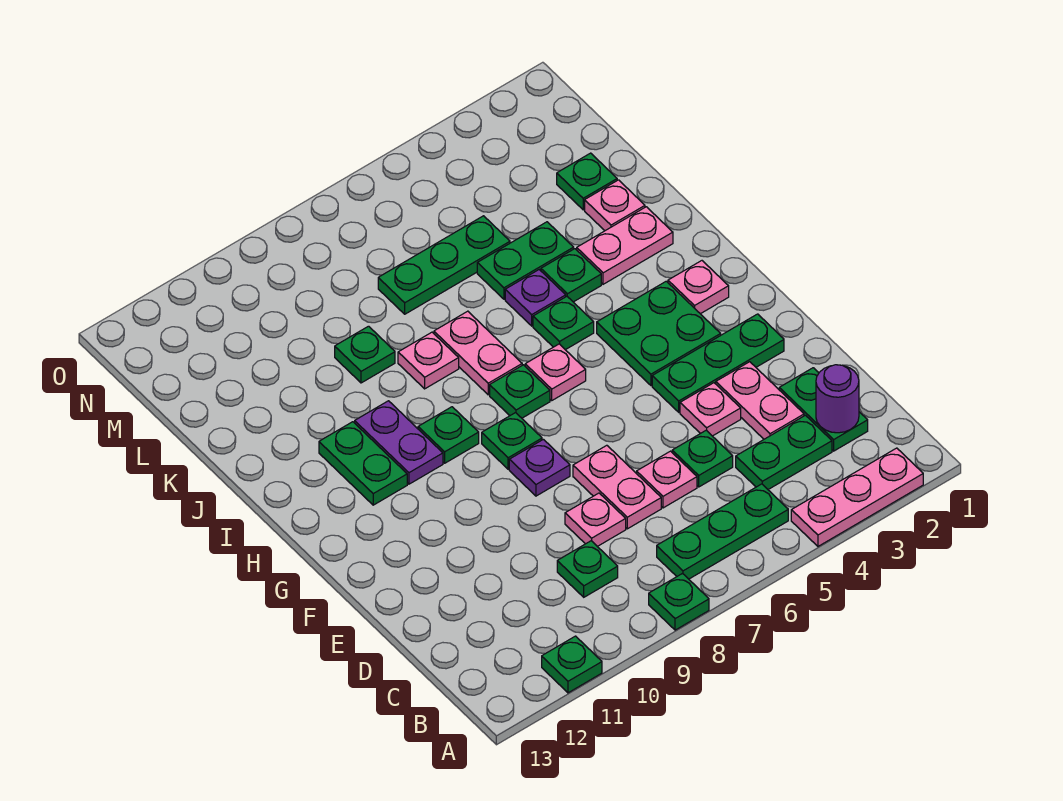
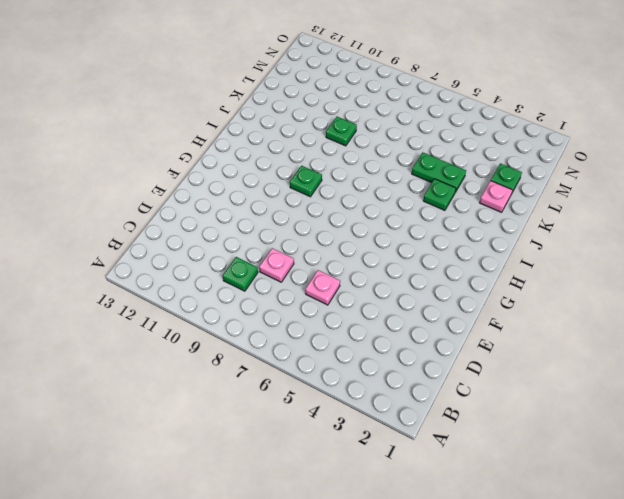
none -> pink plate A2:A4 level 1
none -> green plate A8 level 1
none -> green plate A11 level 1
none -> green plate B5:B7 level 1

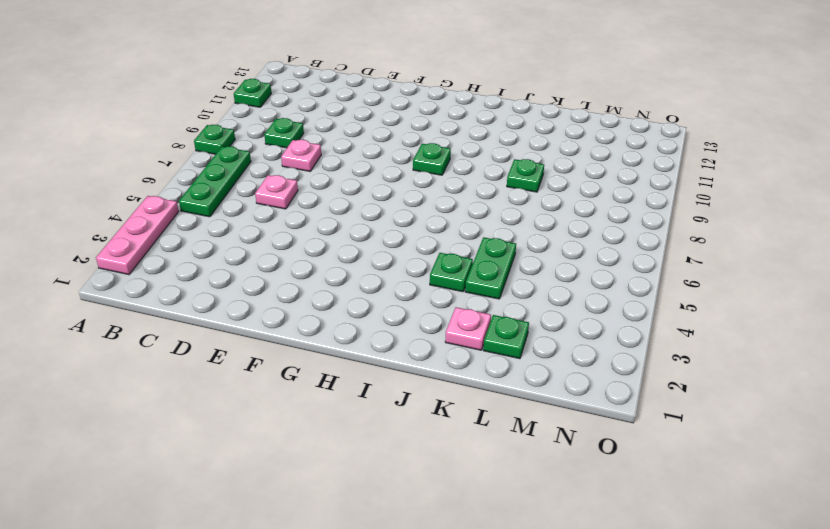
none -> green plate C2:D2 level 1
none -> green plate C3:C4 level 1
none -> pink plate D3:E3 level 1
none -> green plate D5 level 1

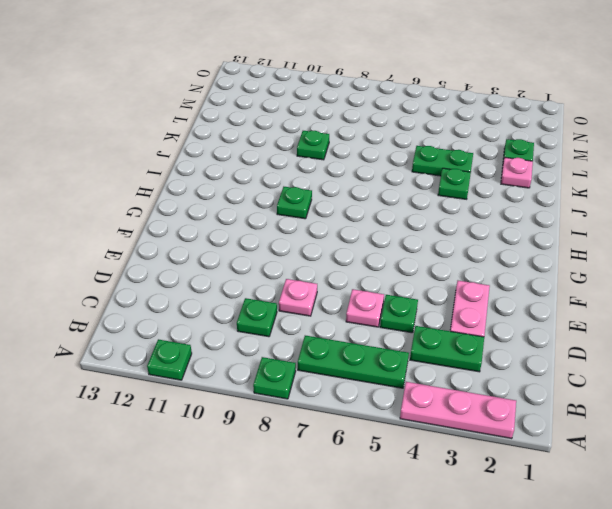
none -> green plate C2:D2 level 1
none -> pink plate D7:E7 level 1
none -> pink plate E4 level 1
none -> green plate F2:F4 level 1

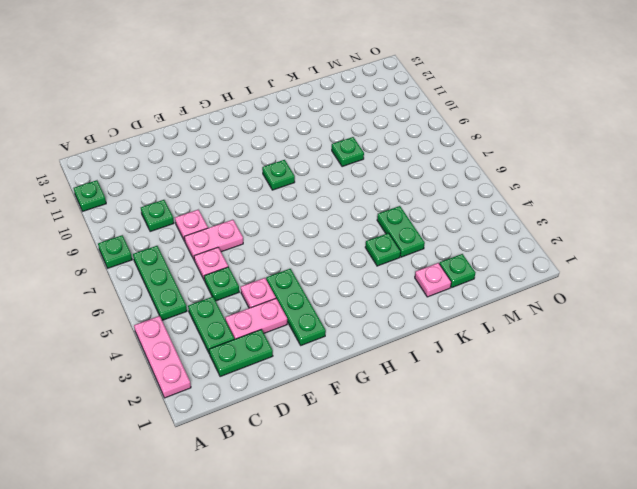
none -> purple plate F8 level 1
none -> green plate G3:H4 level 1
none -> green plate G8 level 1
none -> pink plate H2 level 1

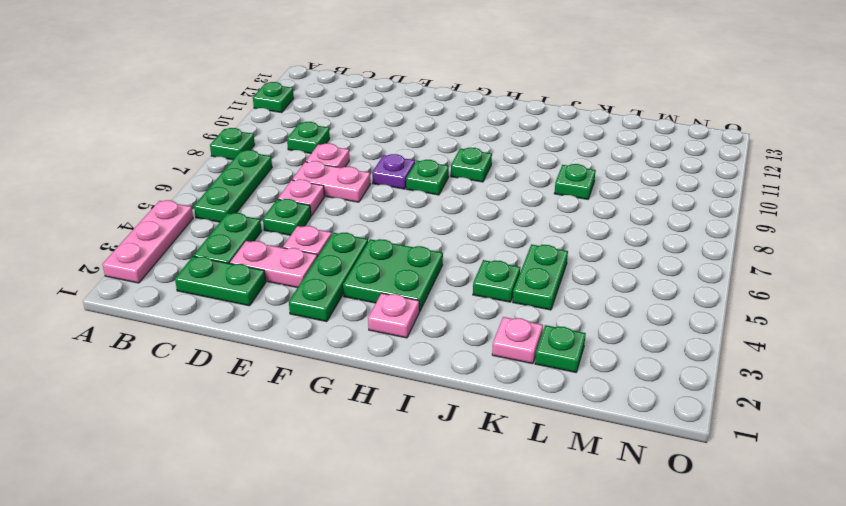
none -> pink plate H6 level 1
none -> green plate H7 level 1
none -> purple plate H10:I10 level 1
none -> green plate H11:I11 level 1

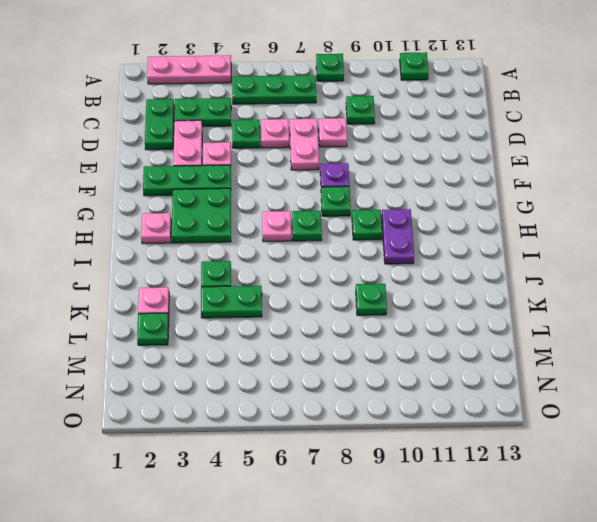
none -> green plate H11:I11 level 1
none -> green plate I5 level 1
none -> pink plate I7:J7 level 1
none -> pink plate J2:J3 level 1

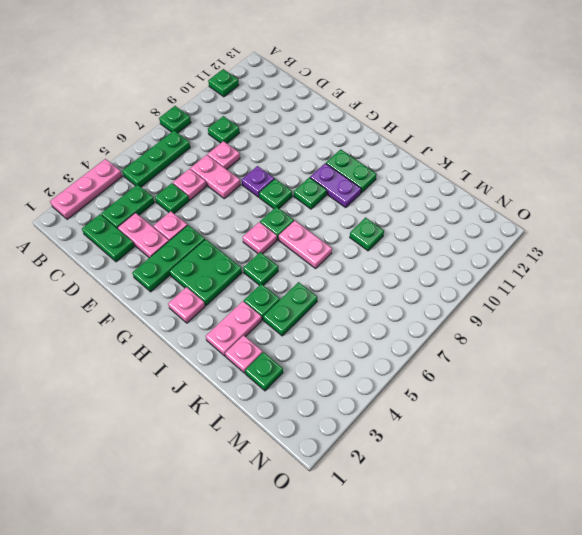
none -> purple plate J5 level 1
none -> pink plate J8 level 1
none -> green plate L5:L7 level 1
none -> purple round brick C2 level 2

